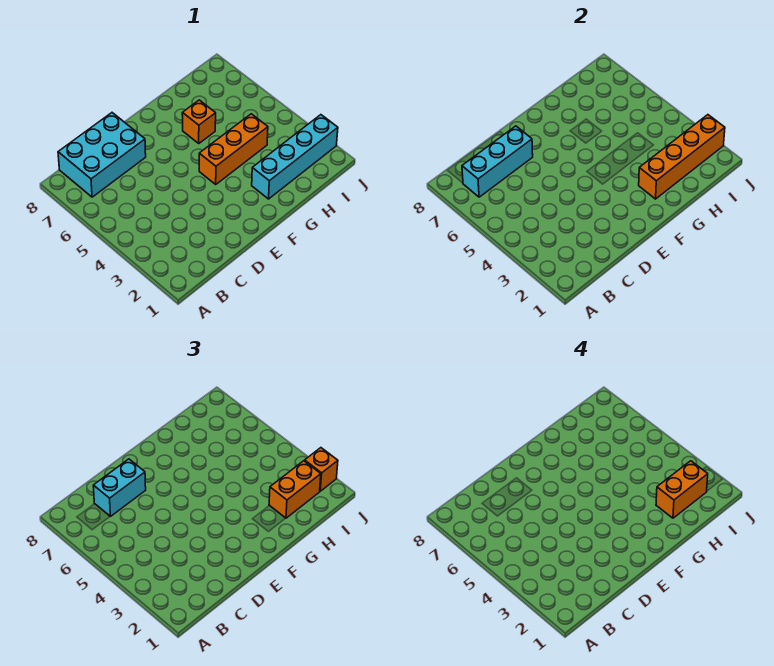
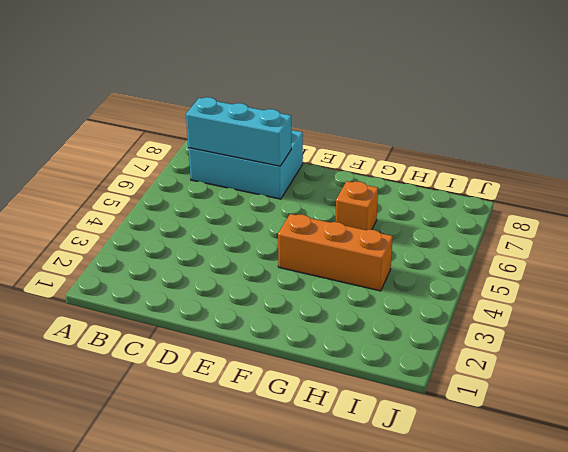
none -> cyan brick G2:J2 level 1
none -> orange brick G2:J2 level 2

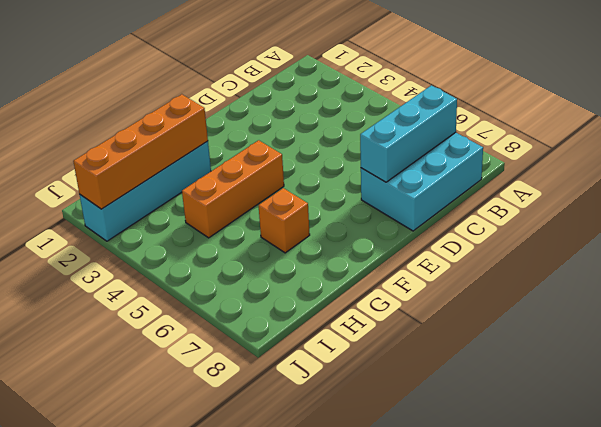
none -> cyan brick C7:D7 level 3
none -> orange brick H2:I2 level 3

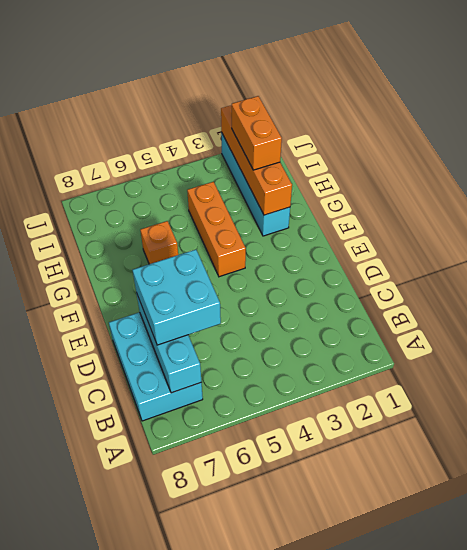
cyan brick C6:D7 level 3 -> cyan brick C7:D7 level 3
none -> orange brick J2 level 3
none -> orange brick H2:I2 level 4

